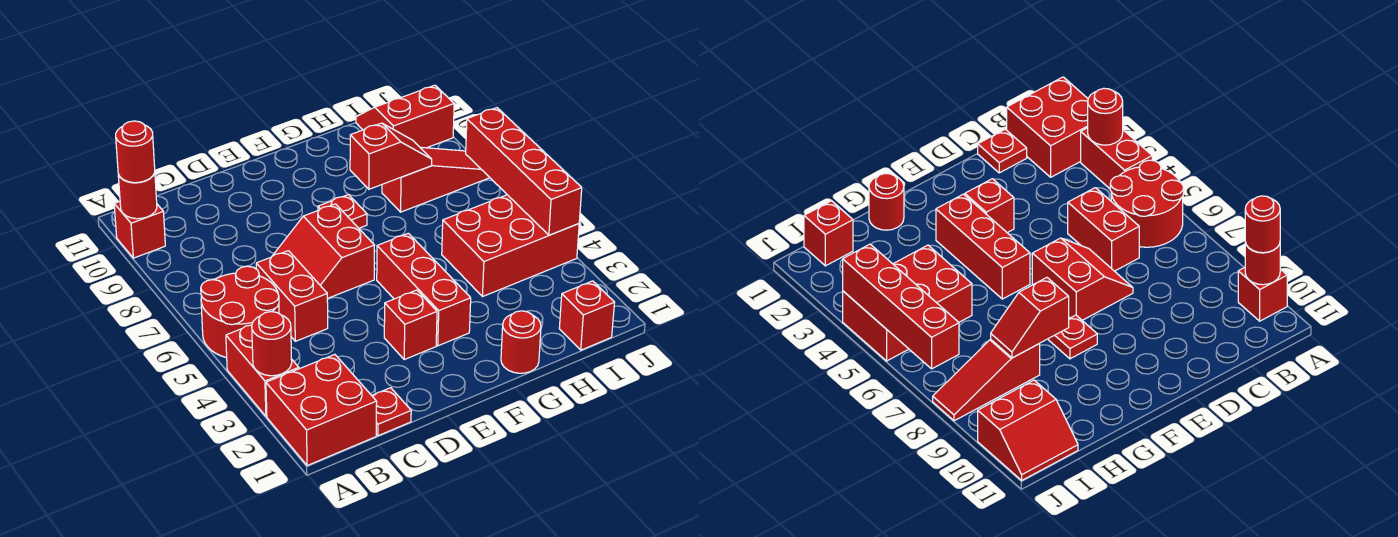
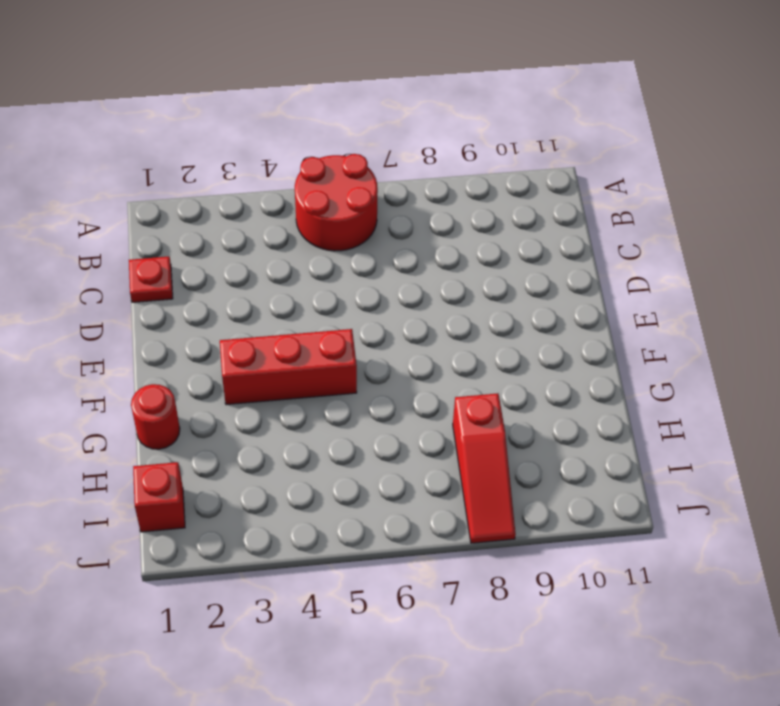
none -> red brick A1:B2 level 1
none -> red brick A3:A4 level 1
none -> red brick A10 level 1

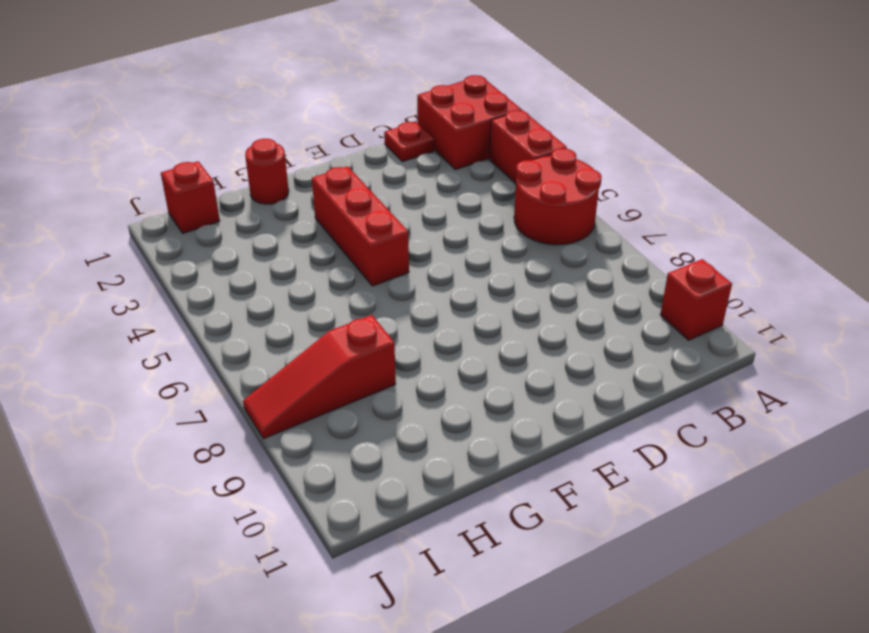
none -> red brick C5:C6 level 1
none -> red slope D6:E7 level 1 top E
none -> red brick E3 level 1

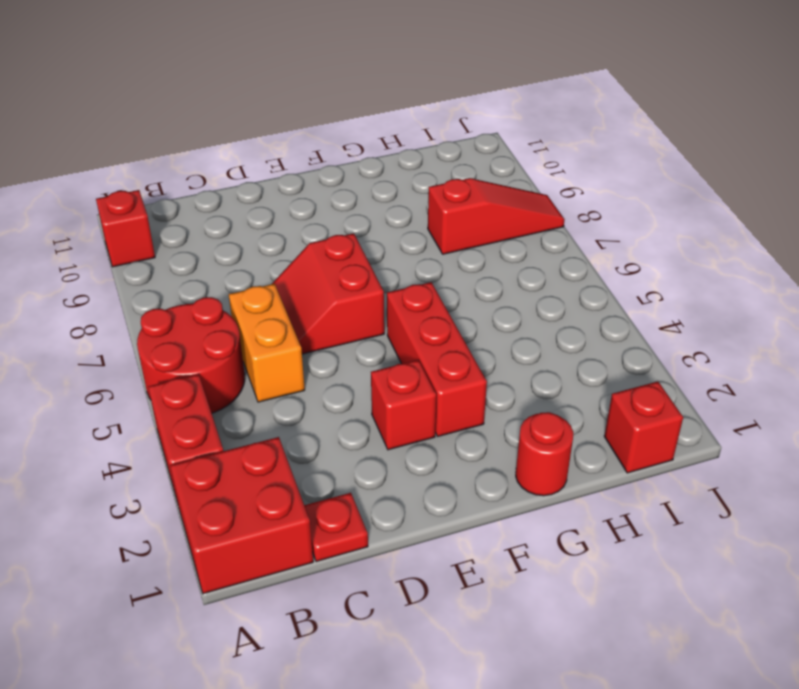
orange brick C5:C6 level 1 -> red brick C5:C6 level 1
none -> red plate F8 level 1
none -> red brick H4:J5 level 1
none -> red slope I10:J11 level 1 top 10

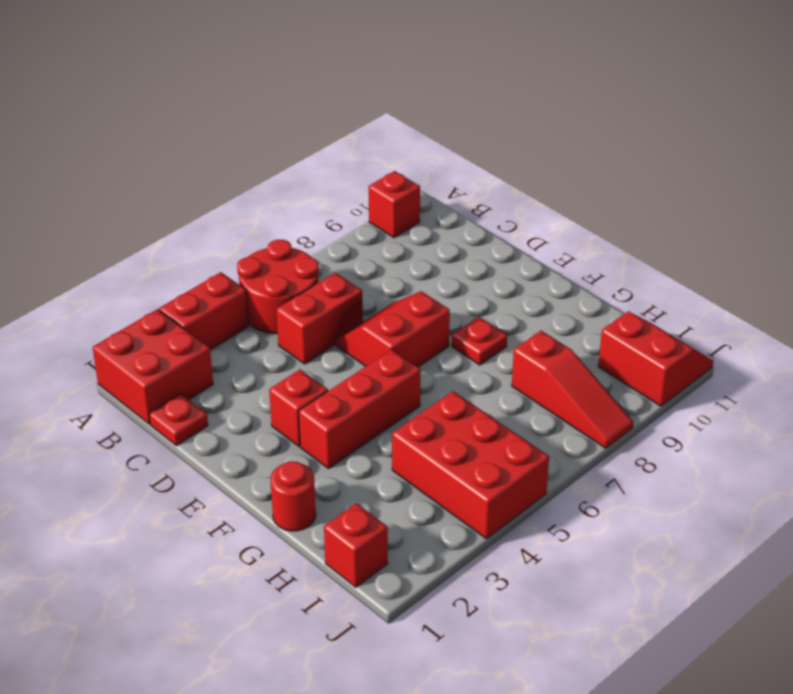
none -> red round brick A3 level 2
none -> red round brick A10 level 2
none -> red slope G8:H8 level 2 top G

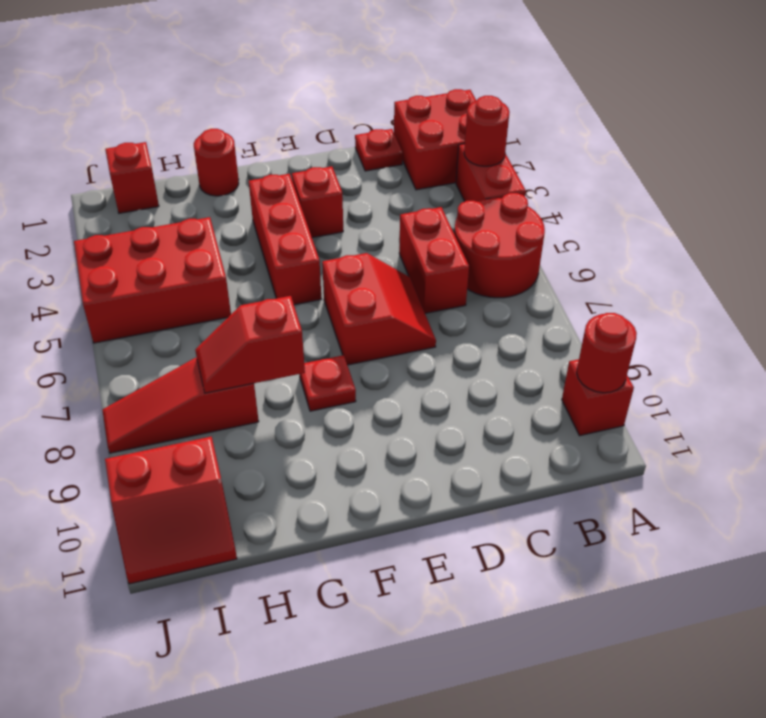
none -> red brick J4:J7 level 2
none -> red round brick A10 level 3

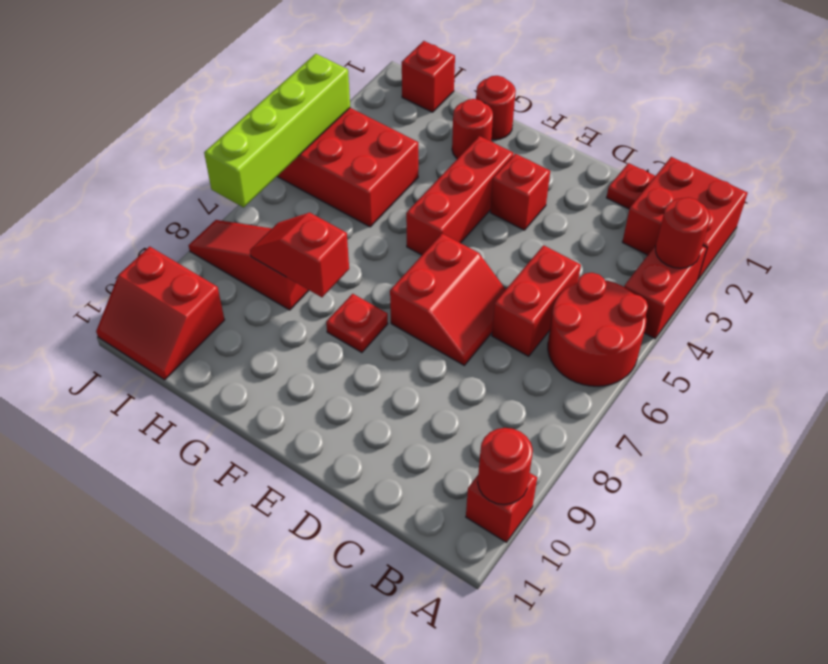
red round brick G2 level 1 -> red round brick A10 level 3
lime brick J4:J7 level 2 -> red brick J4:J7 level 2

